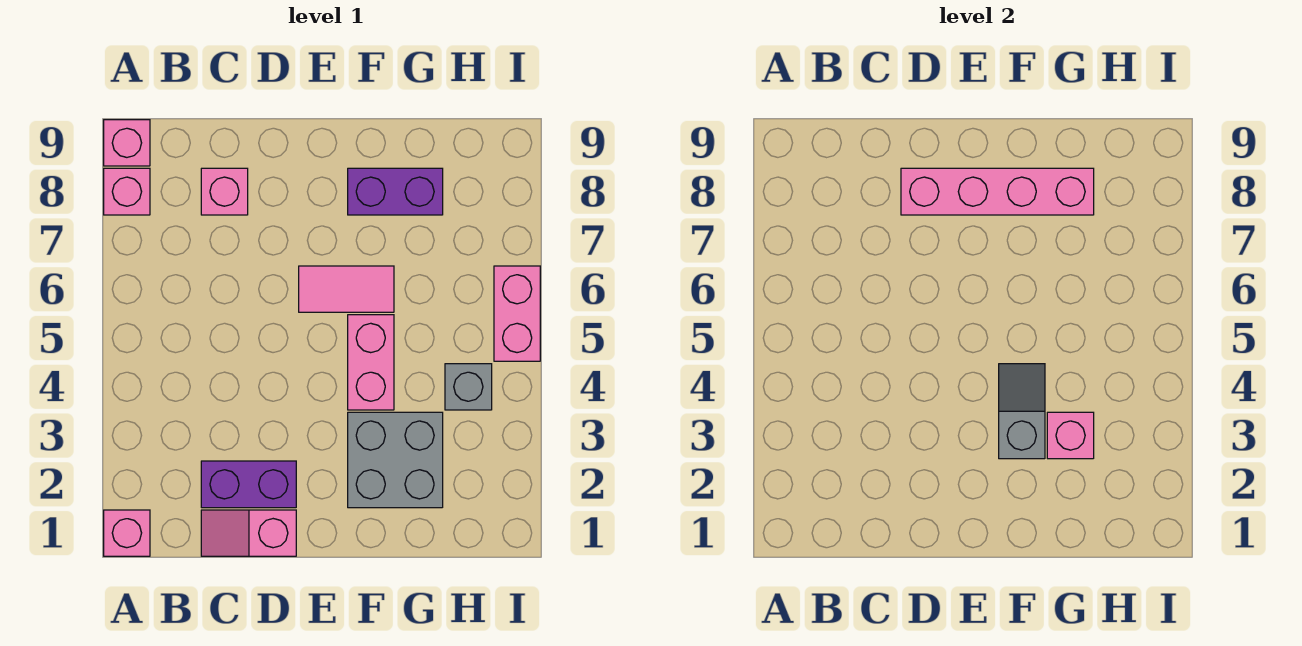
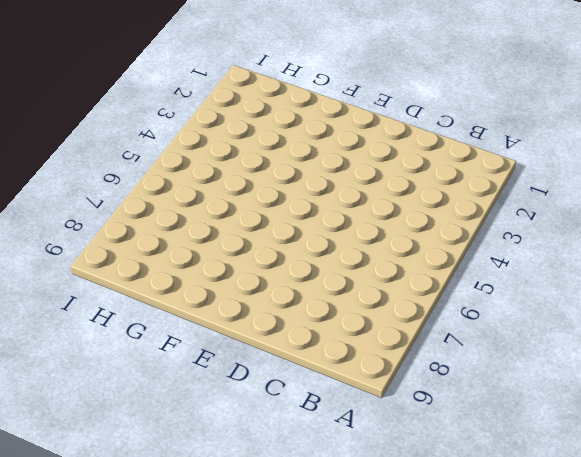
none -> pink brick A1 level 1
none -> pink brick A8 level 1
none -> pink brick A9 level 1

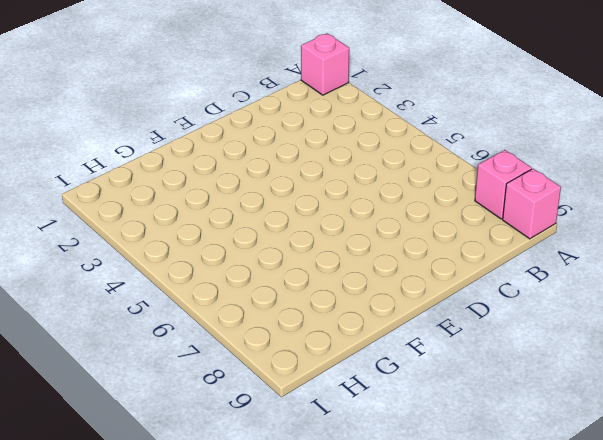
none -> pink slope C1:D1 level 1 top D
none -> purple brick C2:D2 level 1
none -> pink brick C8 level 1

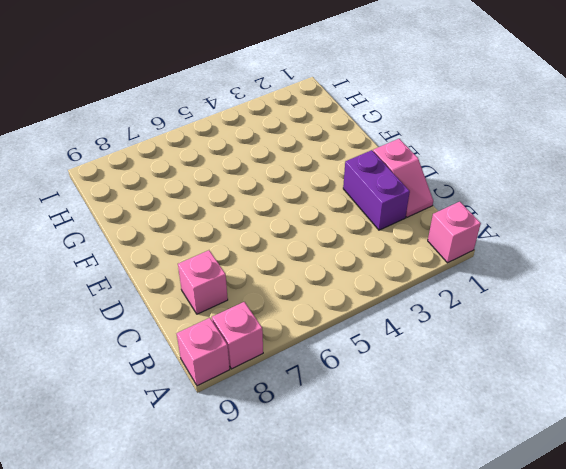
none -> pink tile E6:F6 level 1
none -> grey brick F2:G3 level 1
none -> pink brick F4:F5 level 1

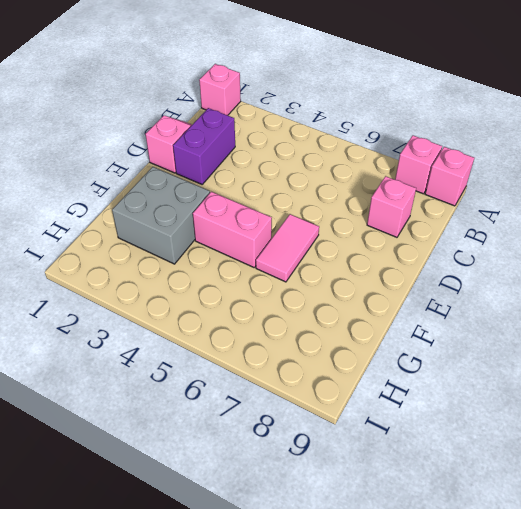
none -> purple brick F8:G8 level 1
none -> grey brick H4 level 1
none -> pink brick I5:I6 level 1

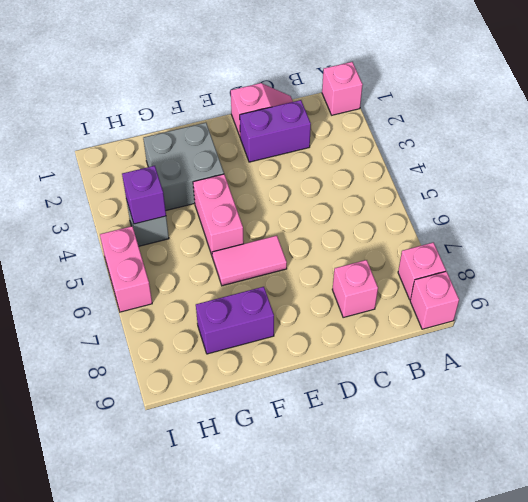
purple brick H4 level 2 -> none
none -> pink brick D8:G8 level 2
none -> grey slope F3:F4 level 2 top 3
none -> pink brick G3 level 2

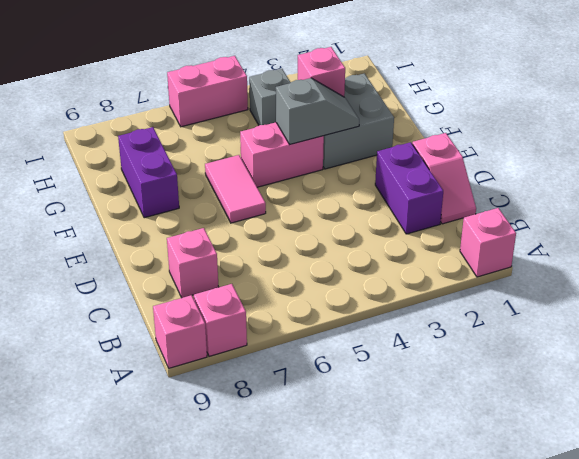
grey slope F3:F4 level 2 top 4 -> grey slope F3:F4 level 2 top 3
none -> pink brick D8:G8 level 2

